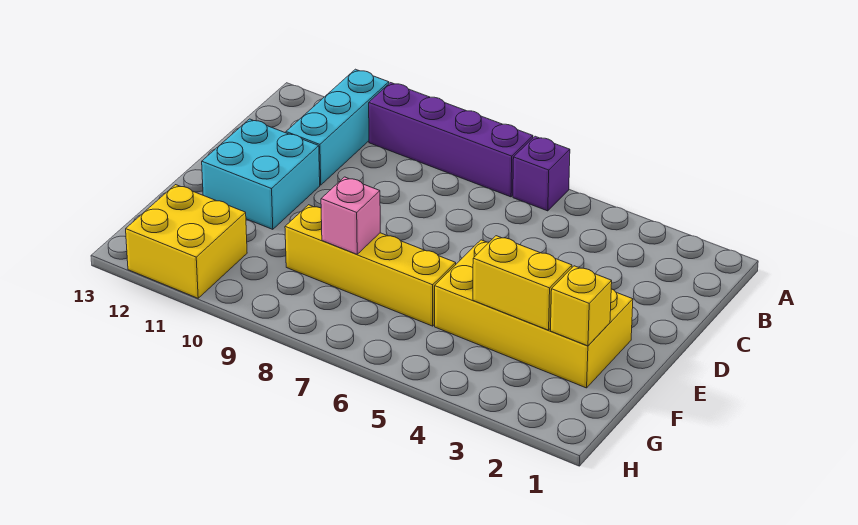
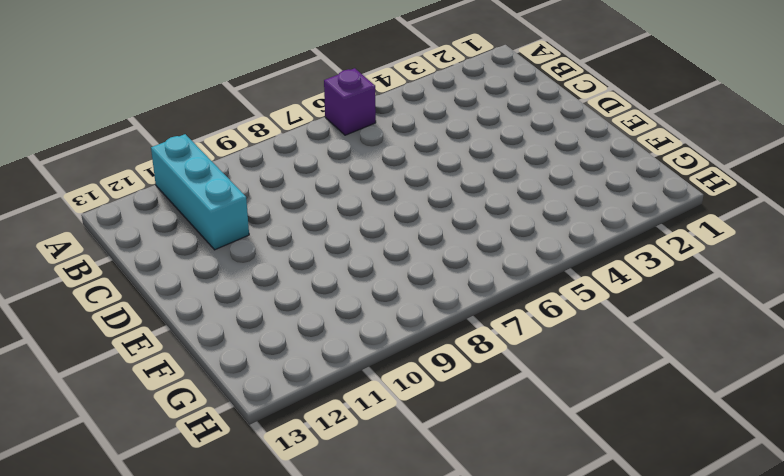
none -> purple brick A7:A10 level 1
none -> cyan brick D11:E12 level 1

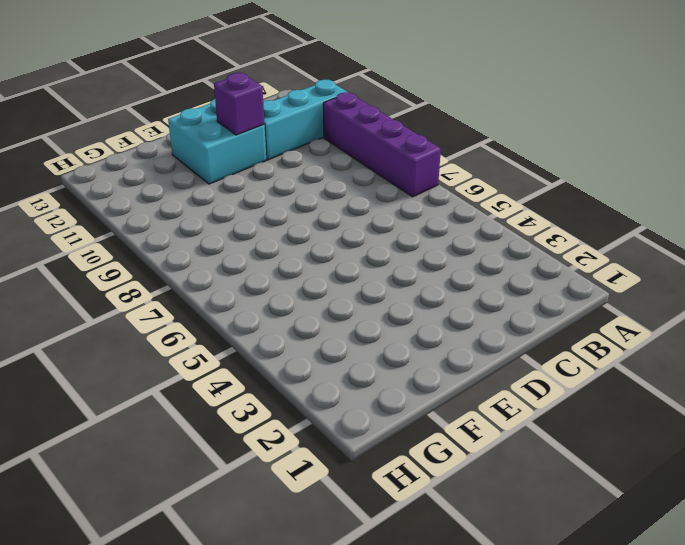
purple brick D11 level 2 -> purple brick A6 level 1
none -> yellow brick E2:F5 level 1
none -> yellow brick F6:F9 level 1

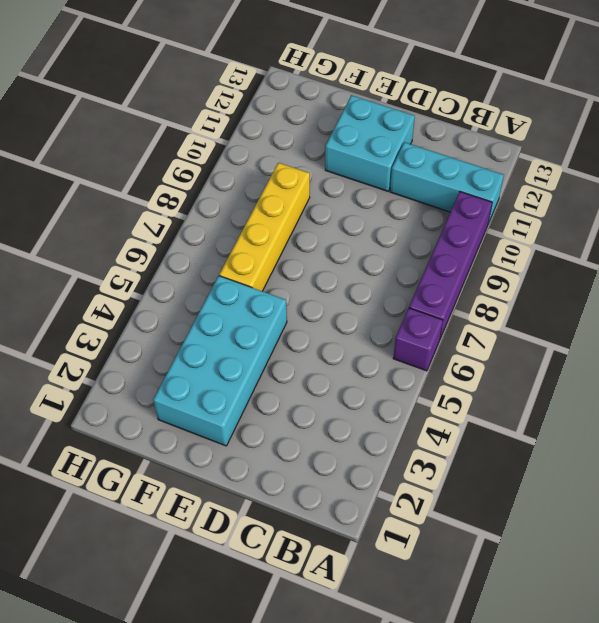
cyan brick E2:F5 level 1 -> yellow brick E2:F5 level 1
none -> yellow brick G11:H12 level 1
none -> yellow brick F2 level 2

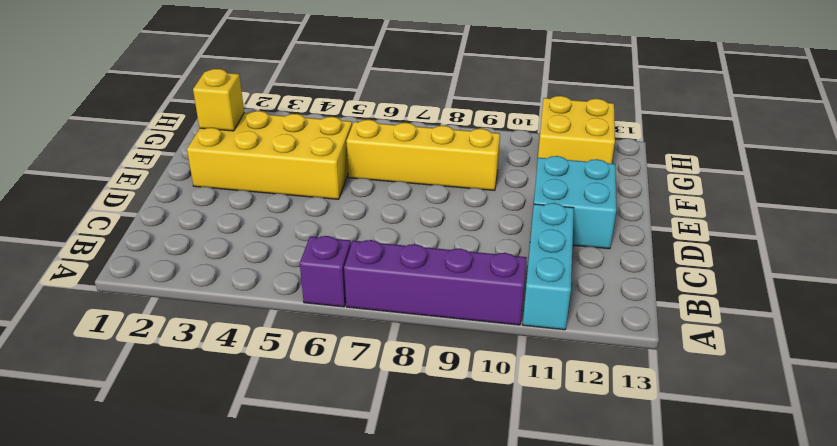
none -> yellow brick F3:F4 level 2
none -> pink brick F8 level 2

